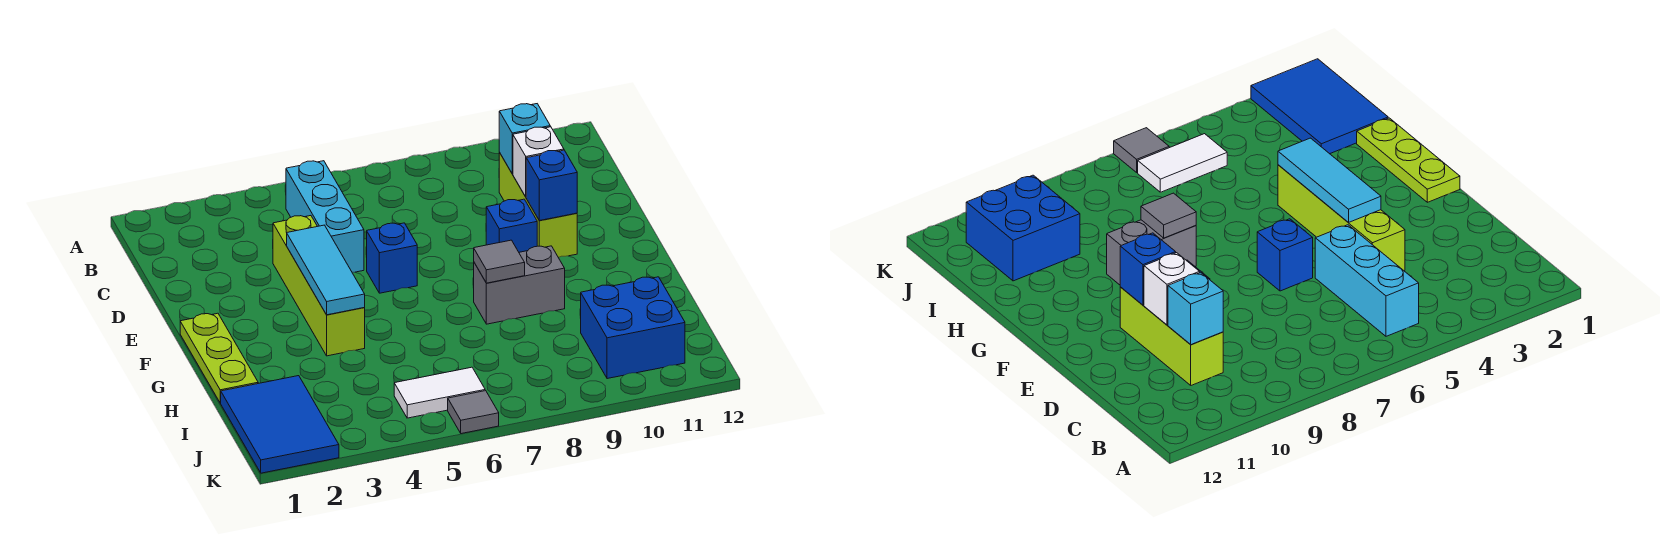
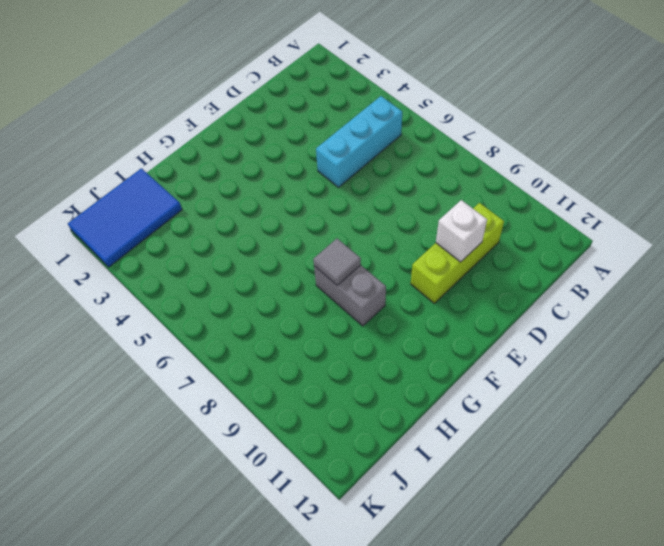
none -> lime brick D4:G4 level 1
none -> blue brick E6 level 1
none -> blue brick E9 level 1

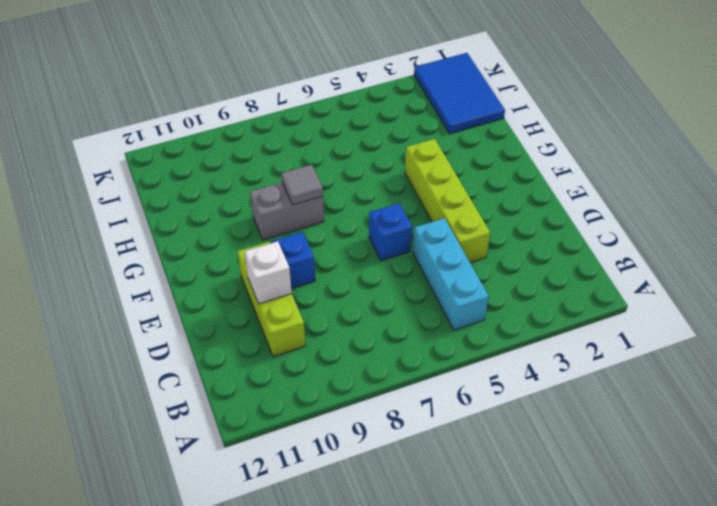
none -> lime plate F1:H1 level 1
none -> blue brick I10:J11 level 1
none -> white tile J5:J6 level 1

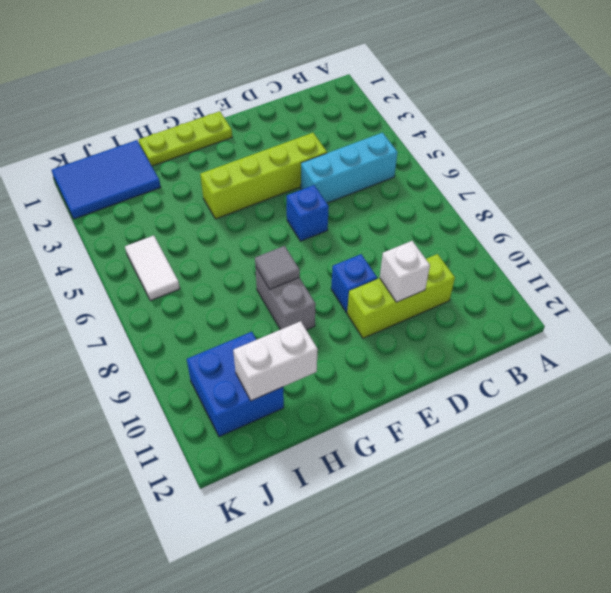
white brick H11:I11 level 2 -> none
none -> grey tile K6 level 1
none -> cyan brick C10 level 2
none -> cyan tile E4:G4 level 2

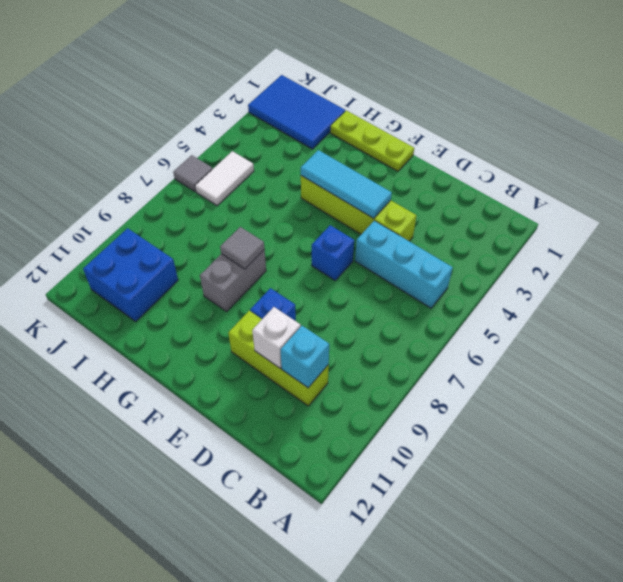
none -> blue brick E10 level 2

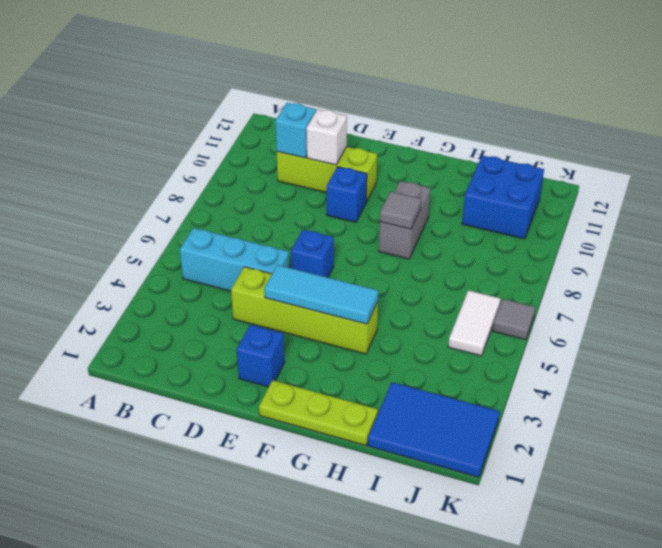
blue brick E2 level 1 -> blue brick E10 level 2

